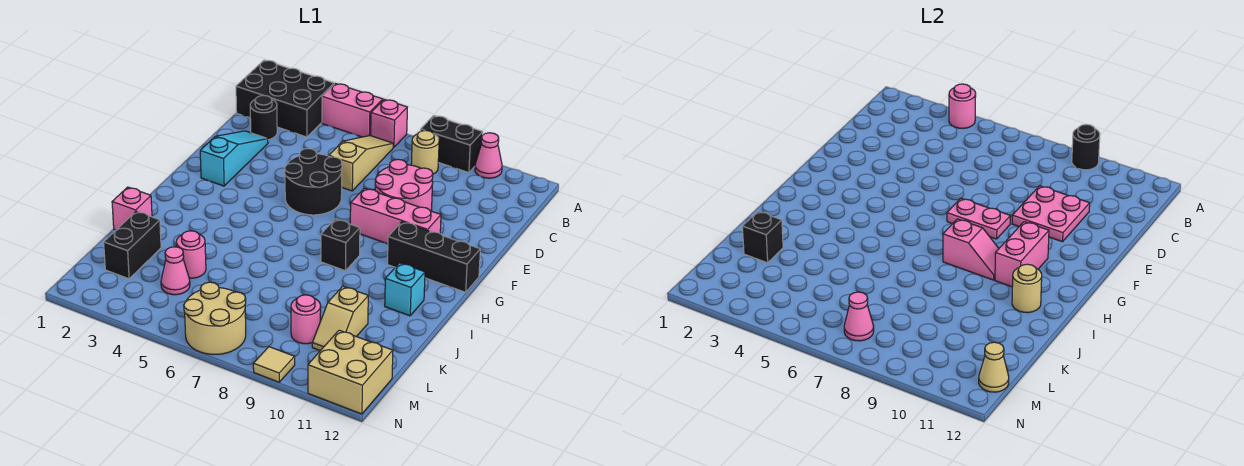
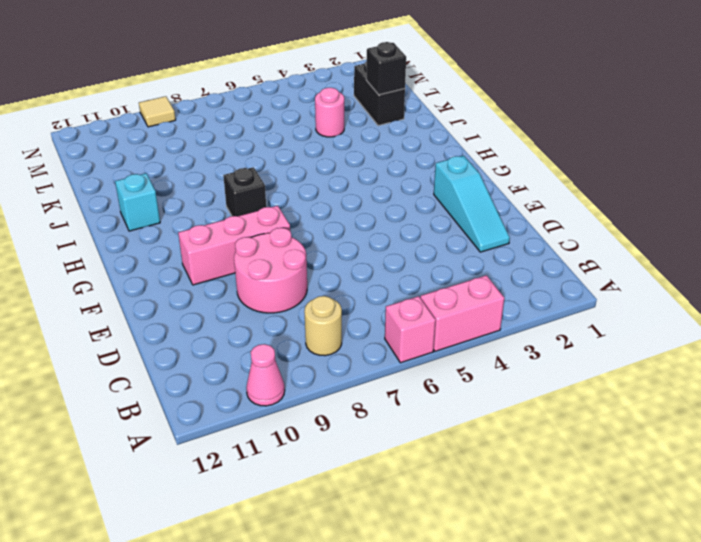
none -> black brick A1:B3 level 1
none -> black brick A8:A9 level 1
none -> tan slope B6:D6 level 1 top D
none -> black round brick C2 level 1

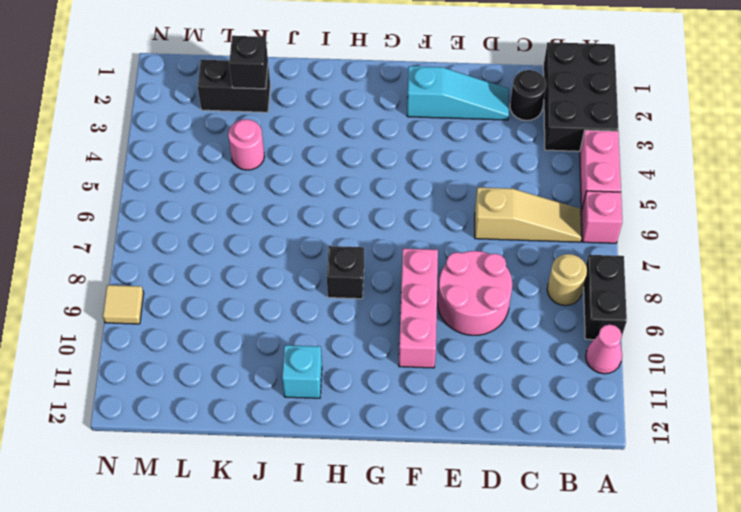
none -> black round brick E5:F6 level 1
none -> black brick G10:G12 level 1
none -> pink brick J1 level 1
none -> tan slope K10:L10 level 1 top K

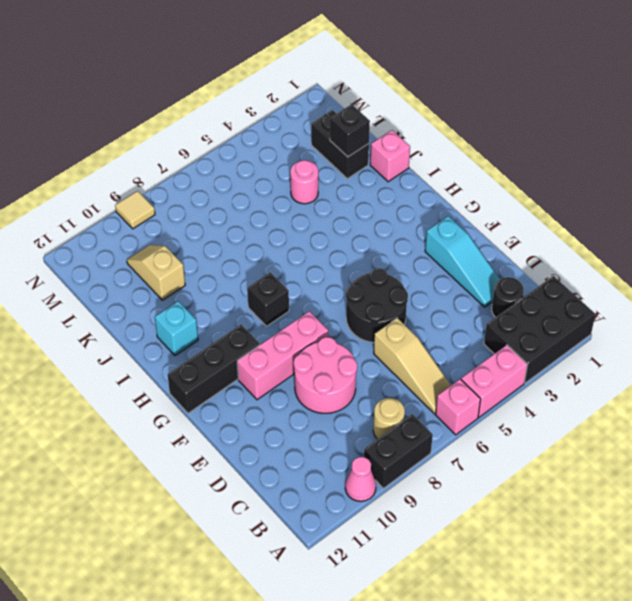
none -> pink cone L4 level 1
none -> pink round brick L9 level 1
none -> tan round brick M6:N7 level 1
none -> tan brick M11:N12 level 1

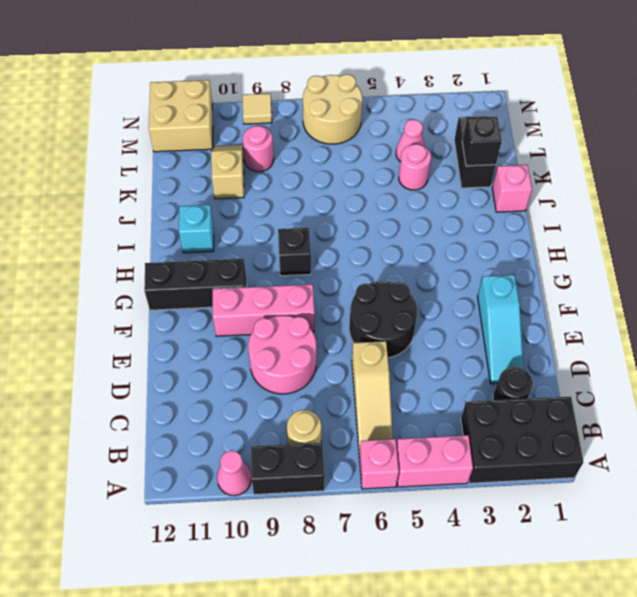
none -> pink round brick A4 level 2
none -> black round brick A9 level 2
none -> pink plate D9:E10 level 2
none -> pink plate F7:F8 level 2

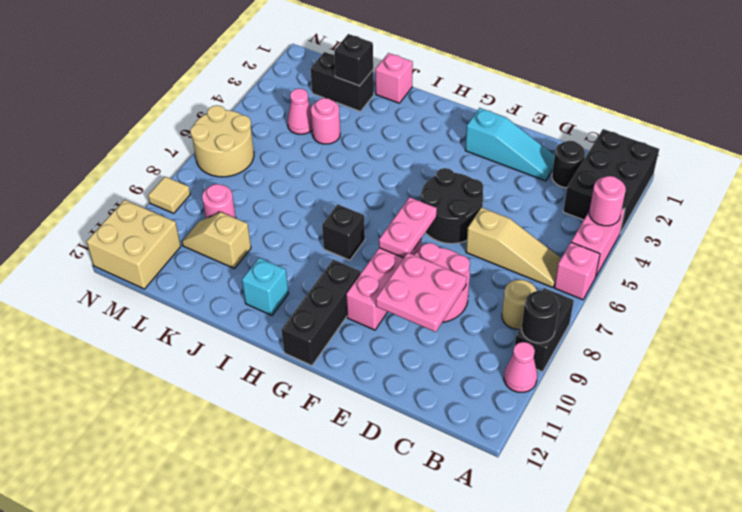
none -> pink brick G10:H10 level 2
none -> pink slope H8:H9 level 2 top 8
none -> tan round brick I11 level 2
none -> pink cone M7 level 2

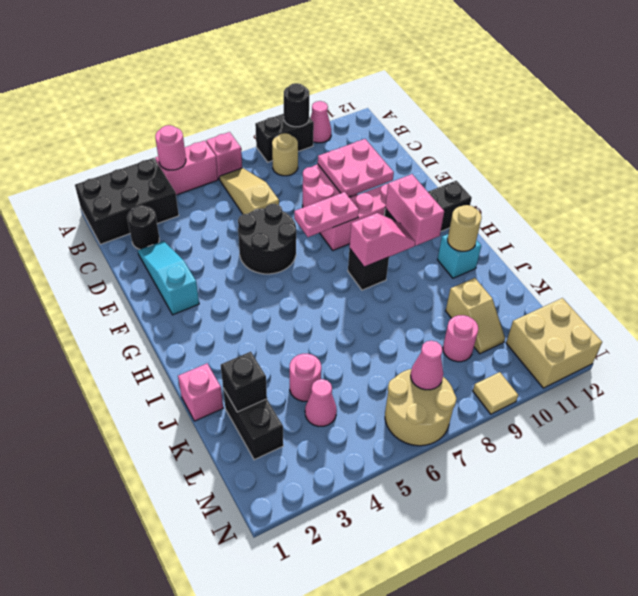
none -> tan cone M12 level 2

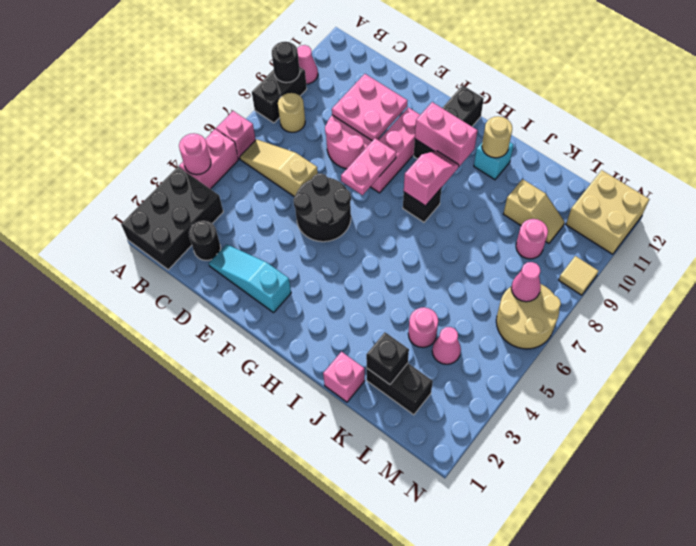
none -> tan cone M12 level 2

